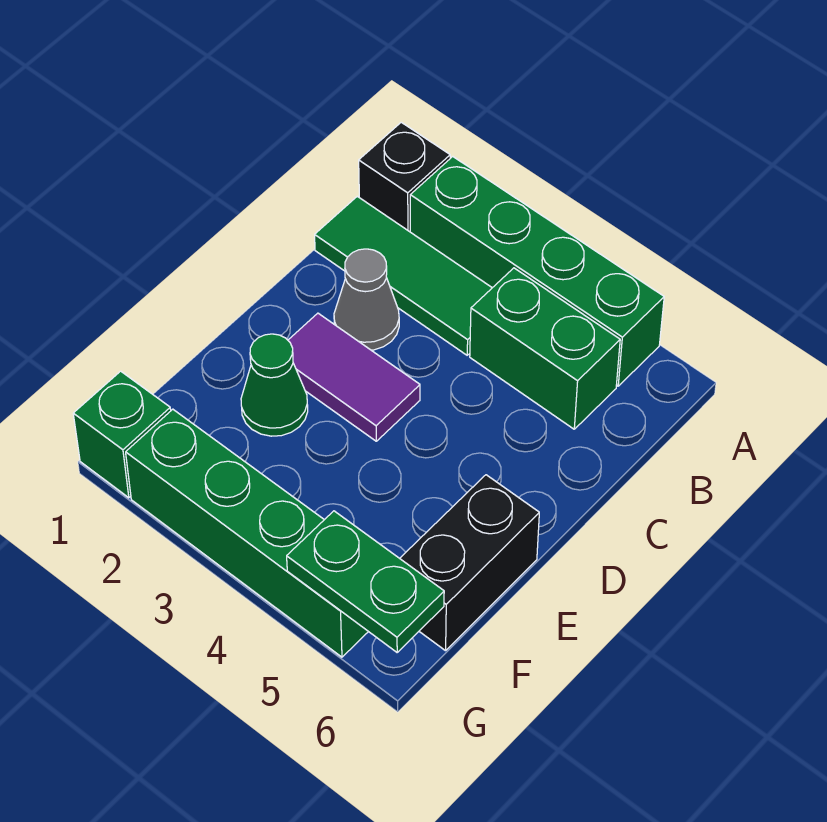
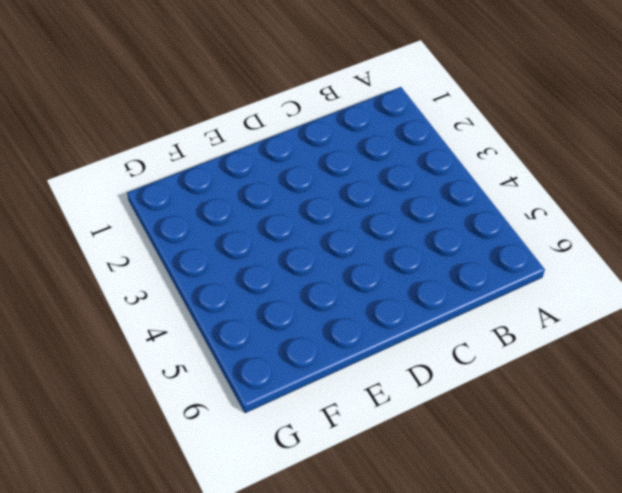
none -> black brick A1 level 1
none -> green brick A2:A5 level 1

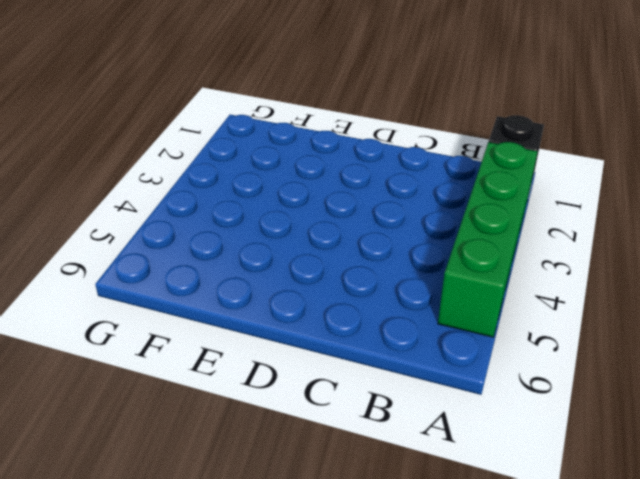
none -> green tile B1:B3 level 1
none -> green brick B4:B5 level 1

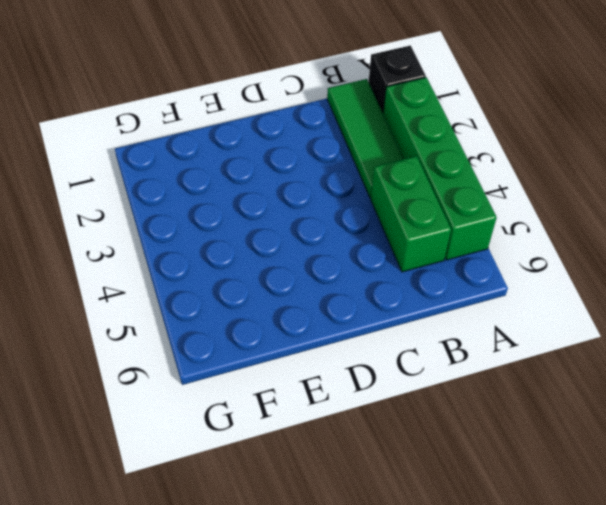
none -> grey cone C2 level 1
none -> purple tile D2:D3 level 1

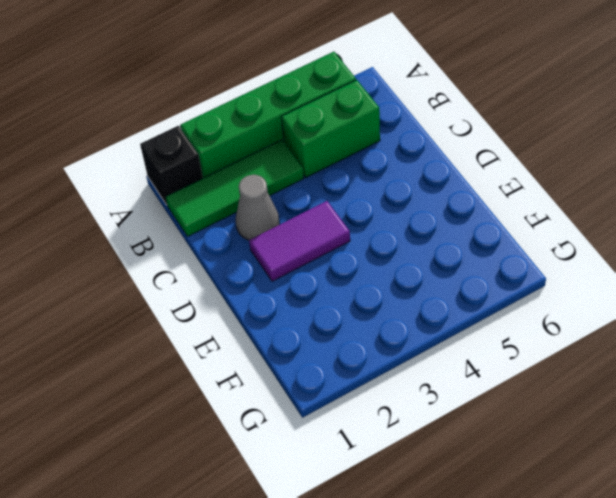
none -> green cone E2 level 1
none -> black brick E6:F6 level 1

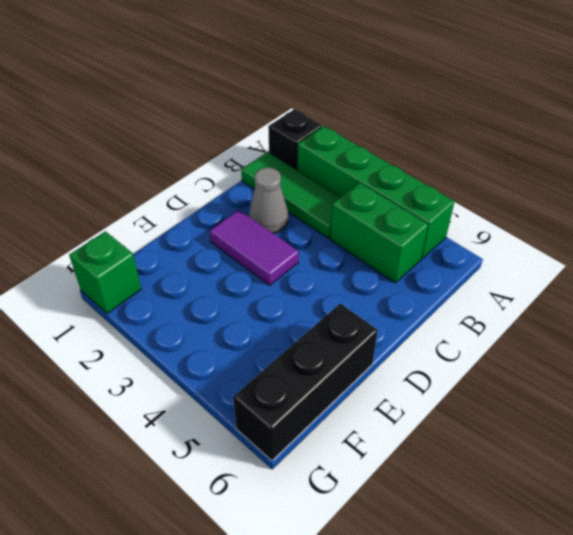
black brick E6:G6 level 1 -> black brick E6:F6 level 1
none -> green cone E2 level 1
none -> green brick G2:G5 level 1

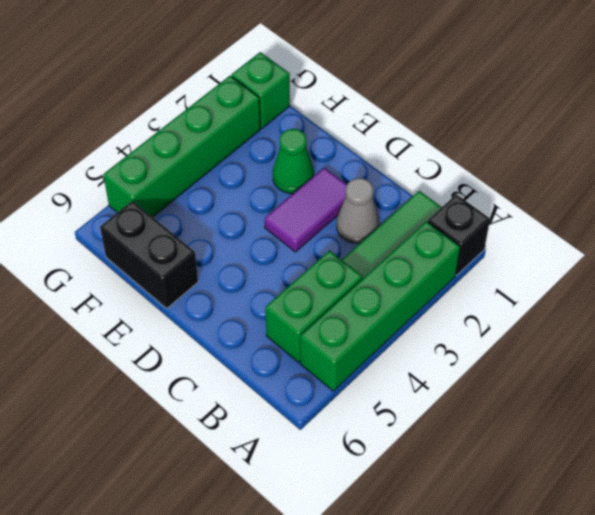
none -> green plate G5:G6 level 2

